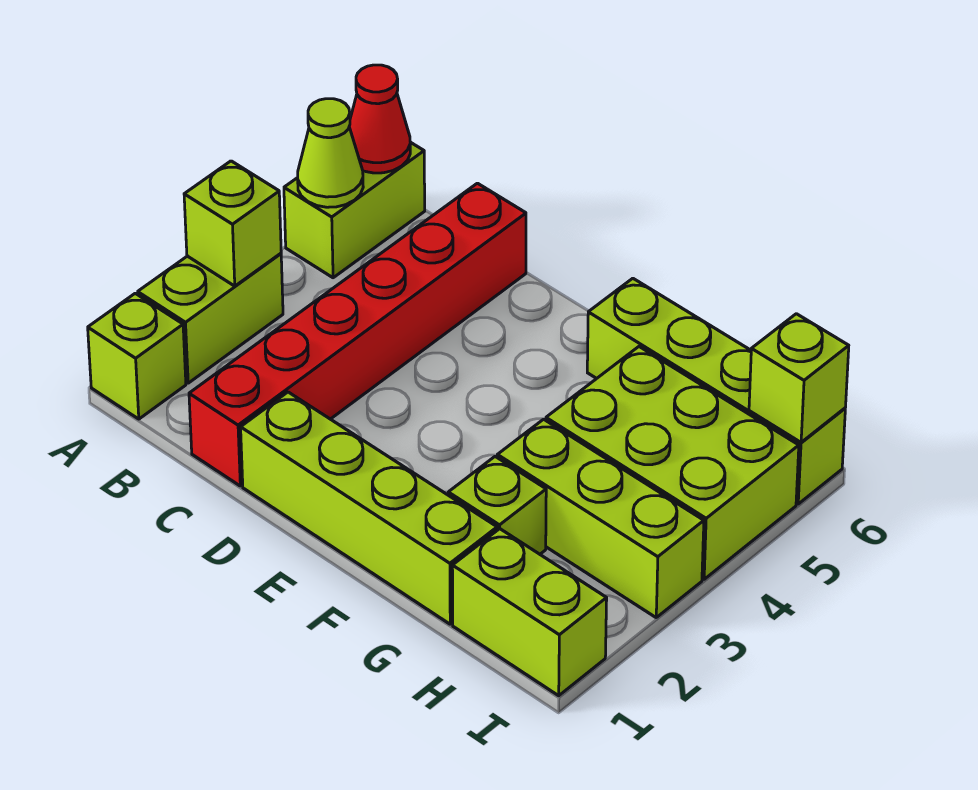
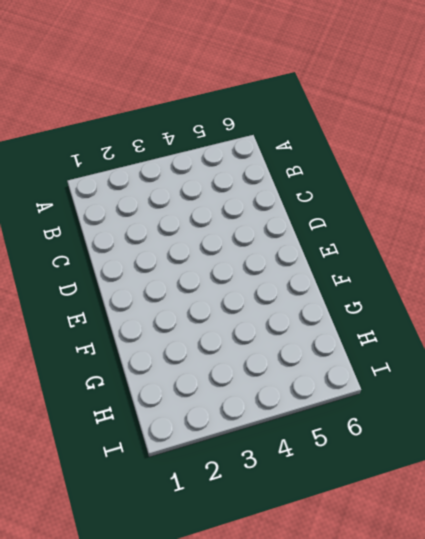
none -> lime brick A1 level 1
none -> lime brick A2:A3 level 1
none -> lime brick A5:A6 level 1

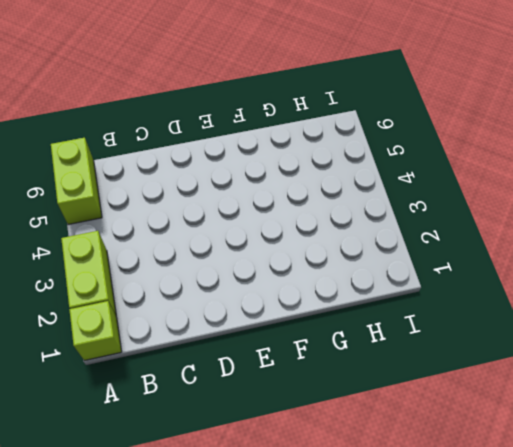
none -> red brick C1:C6 level 1
none -> lime brick D1:G1 level 1
none -> lime brick F6:I6 level 1

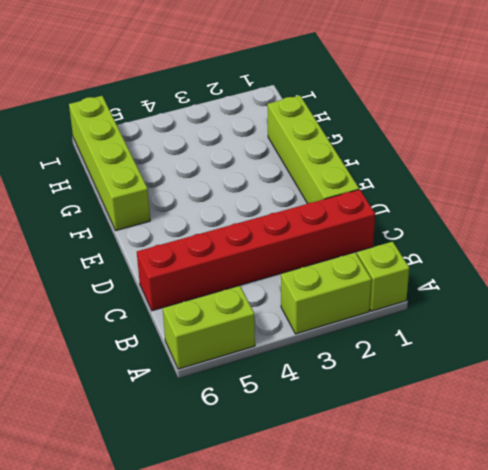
none -> lime brick G2 level 1
none -> lime brick G3:I3 level 1
none -> lime brick G4:I5 level 1

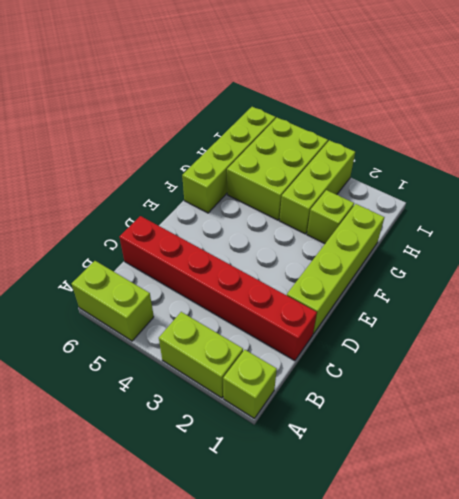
none -> lime brick H1:I1 level 1
none -> lime brick A3 level 2
none -> lime cone A5 level 2

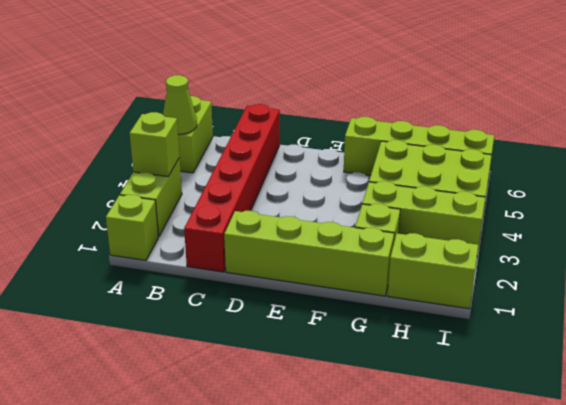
none -> red cone A6 level 2
none -> lime brick I6 level 2

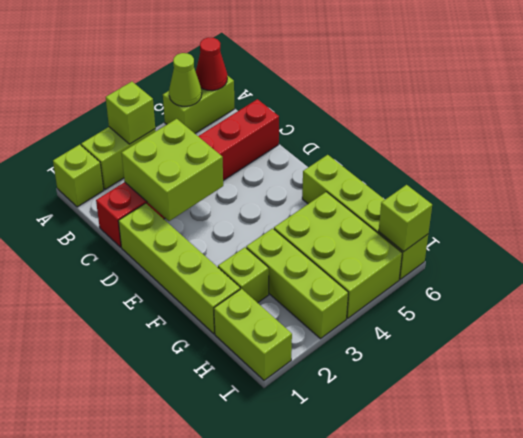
lime brick C2:D3 level 2 -> none

